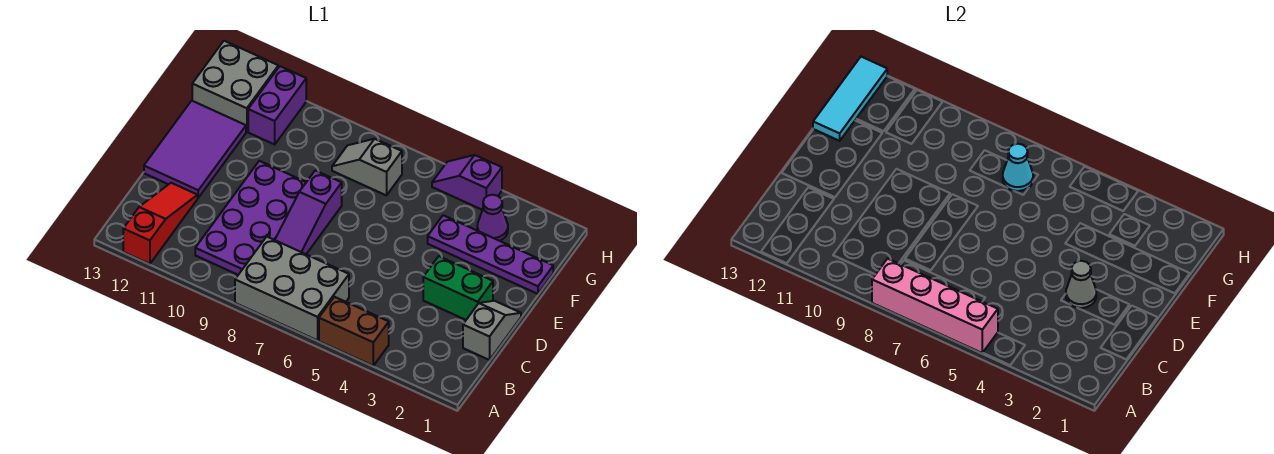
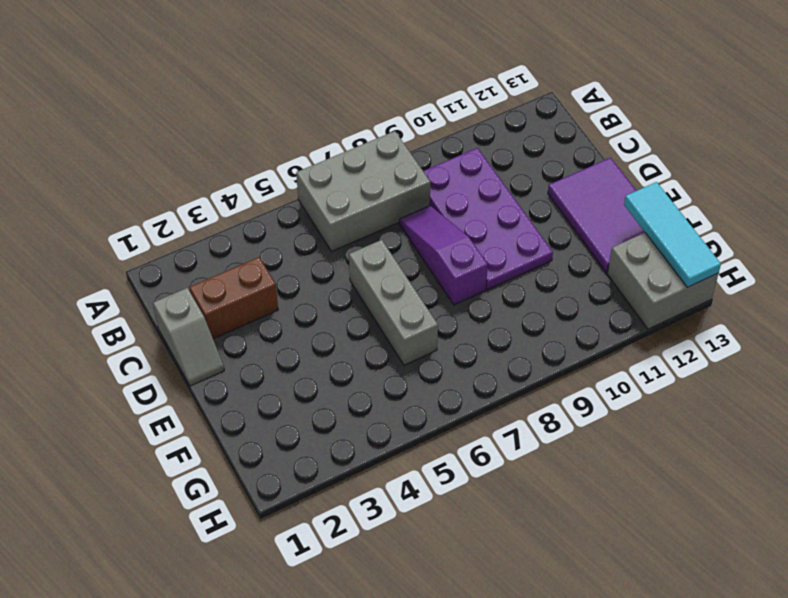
brown brick C2:C3 level 1 -> brown brick A4:A5 level 1
grey brick D6:F6 level 1 -> none
none -> red slope A12:C12 level 1 top A
none -> green brick D2:D3 level 1
none -> purple plate F1:F4 level 1

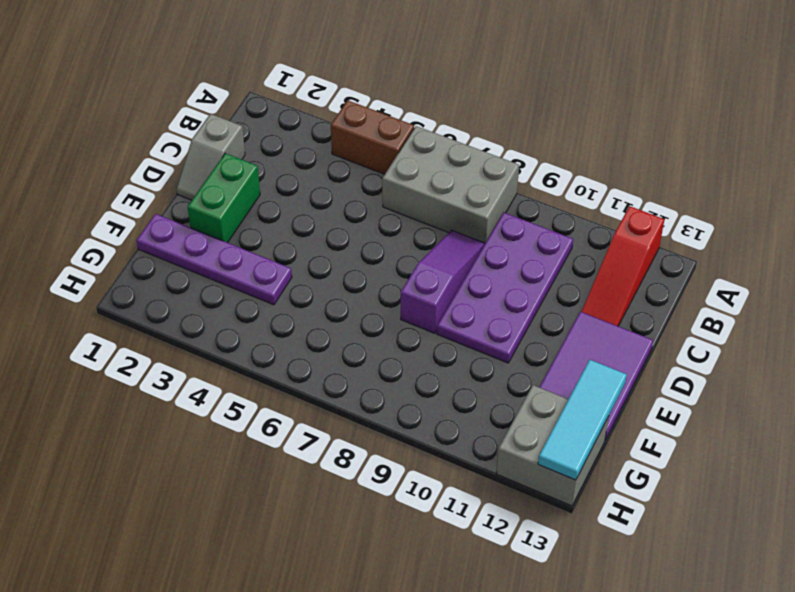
green brick D2:E2 level 1 -> green brick D2:D3 level 1
none -> purple cone G3 level 1
none -> grey slope G7:G8 level 1 top 7
none -> purple brick G11:H11 level 1

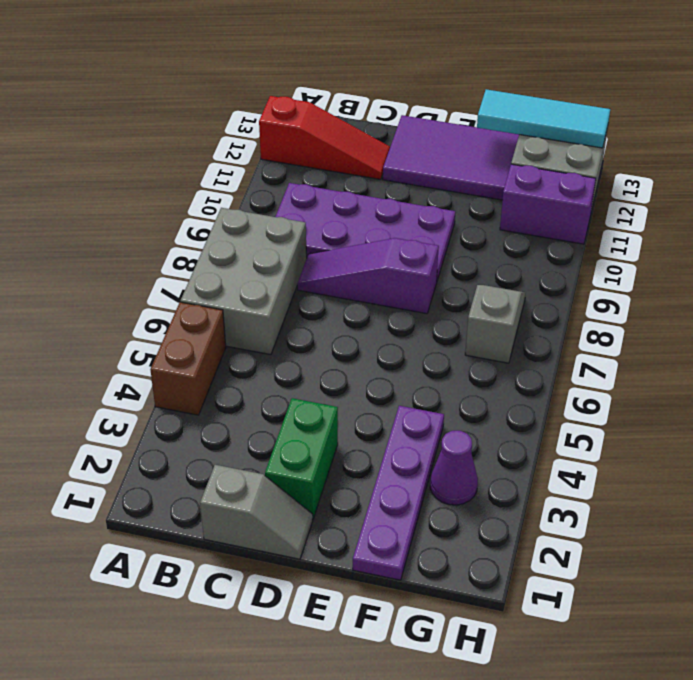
none -> purple slope H4:H5 level 1 top 4
none -> pink brick A5:A8 level 2
none -> grey cone D3 level 2

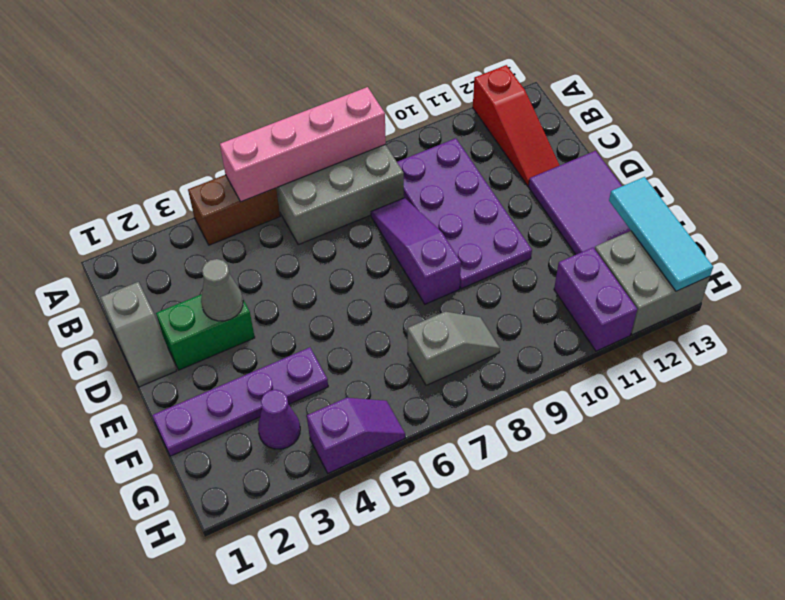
none -> cyan cone G7 level 2

